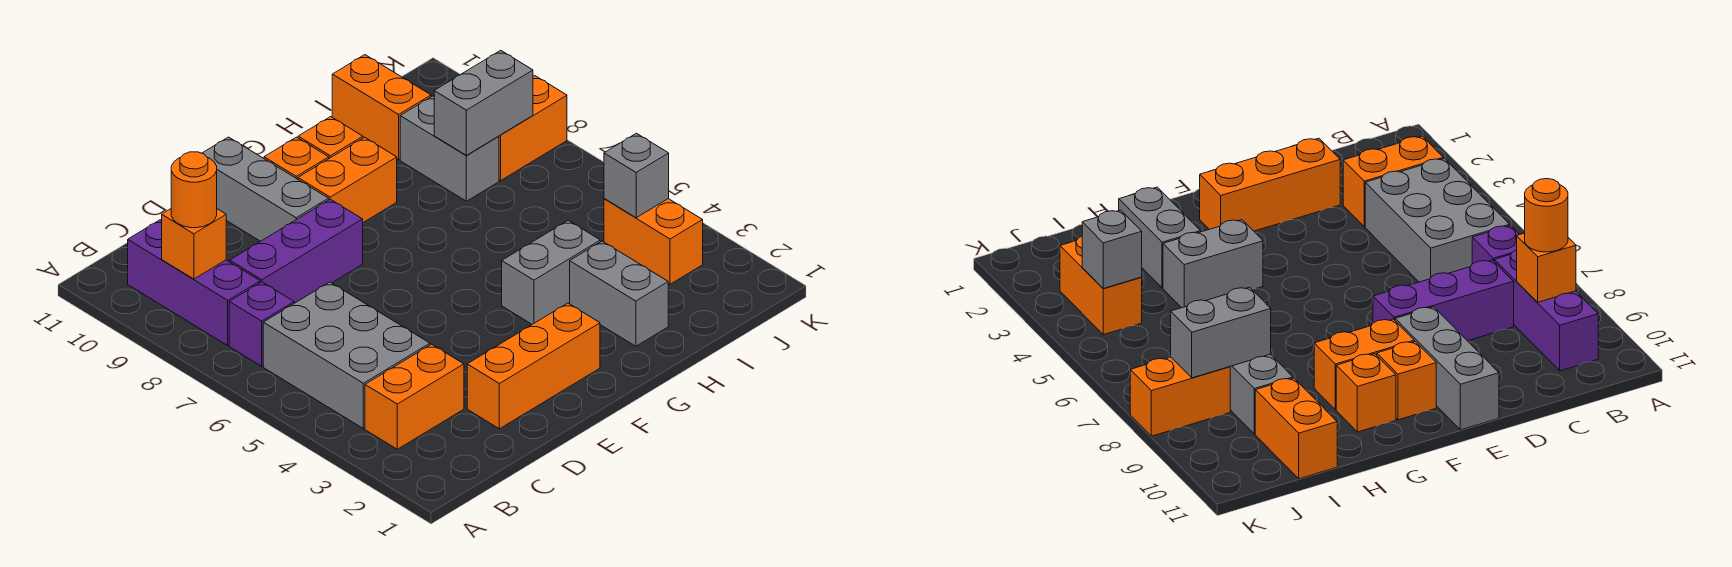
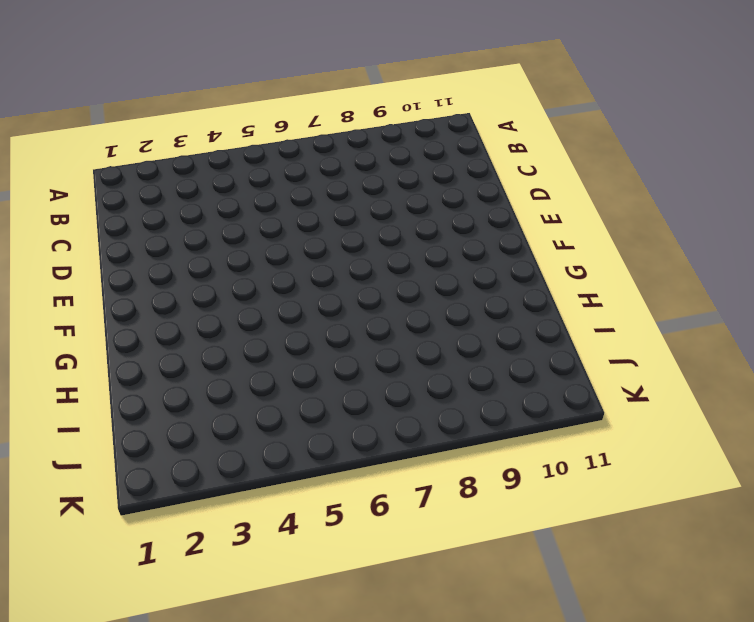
none -> orange brick B3:C3 level 1
none -> grey brick B4:C6 level 1
none -> purple brick B7 level 1

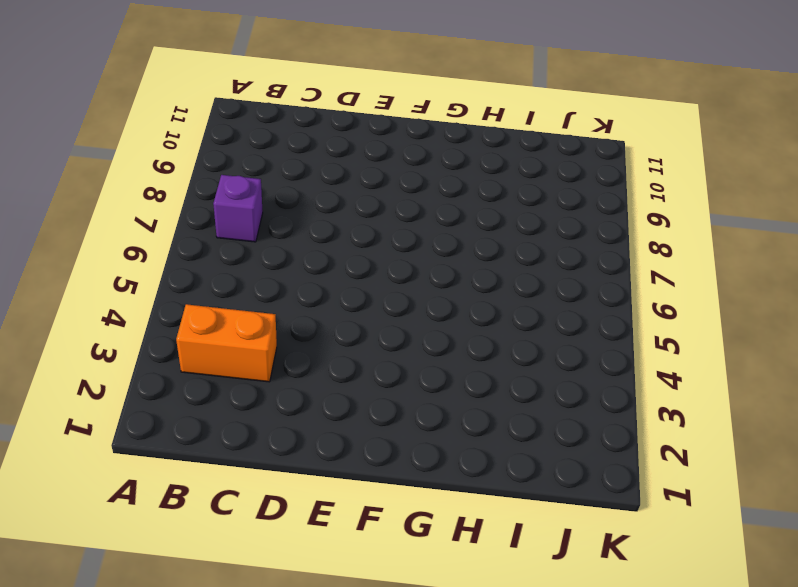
none -> grey brick B4:C6 level 1
none -> purple brick B8:B10 level 1
none -> purple brick C8:E8 level 1

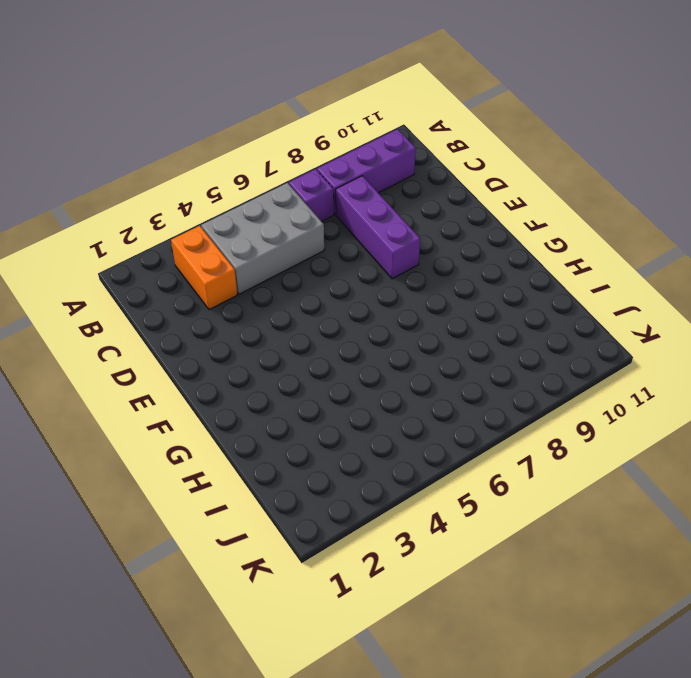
none -> orange brick D2:F2 level 1
none -> grey brick E9:E11 level 1
none -> orange brick F9:G9 level 1

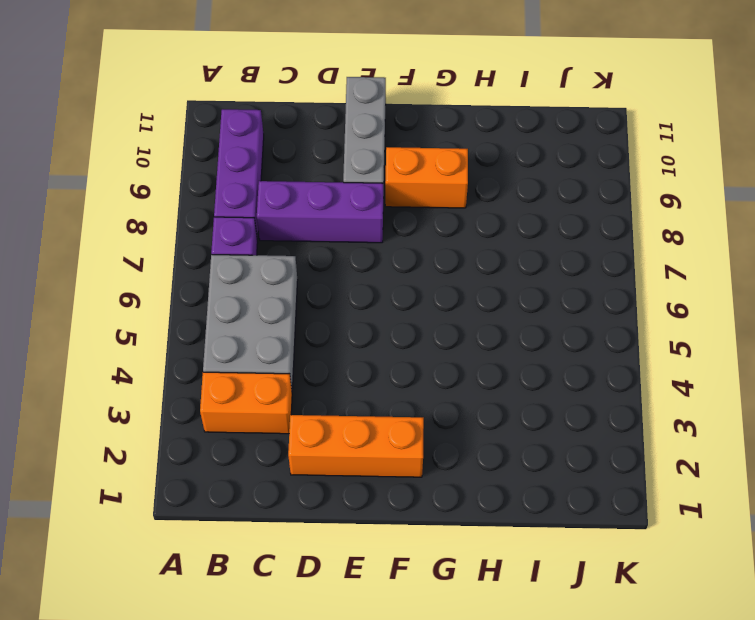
none -> orange brick F10 level 1
none -> grey brick G4:H4 level 1
none -> orange brick G10 level 1

